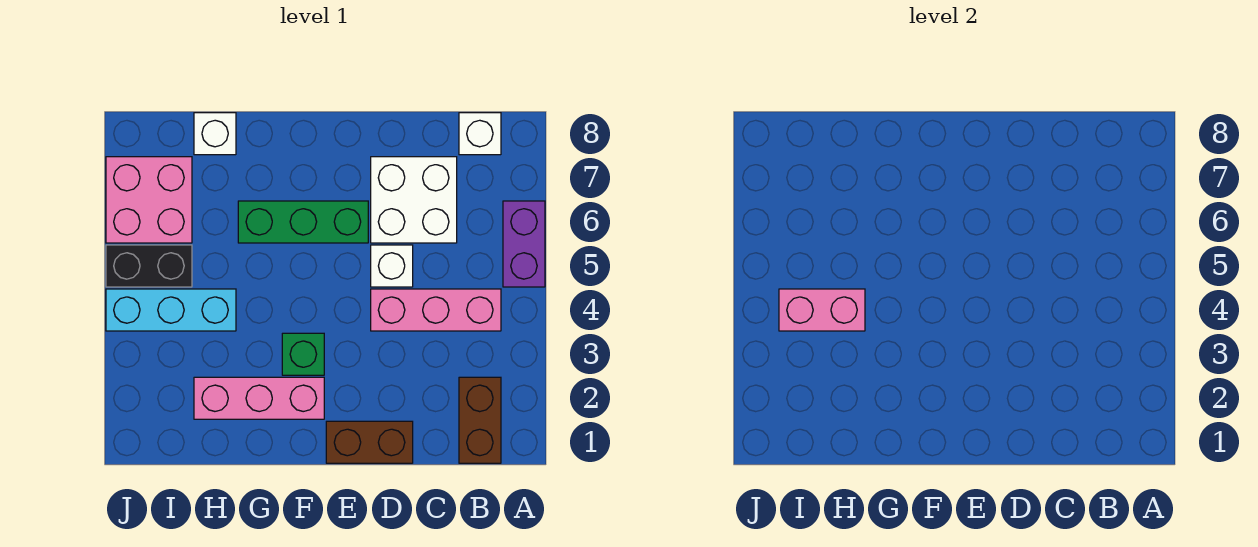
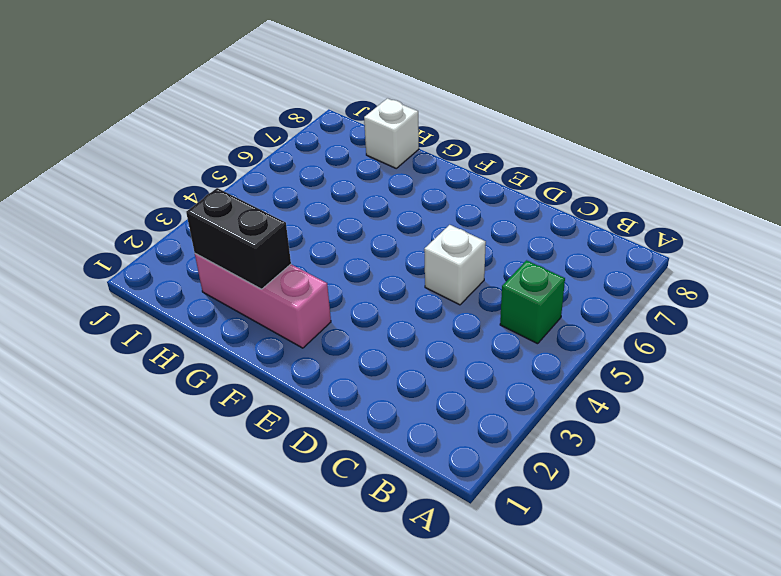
green brick B5 level 1 -> green brick F3 level 1
black brick G2:H2 level 2 -> black brick I5:J5 level 1
none -> purple brick A5:A6 level 1
none -> brown brick B1:B2 level 1
none -> pink brick B4:D4 level 1

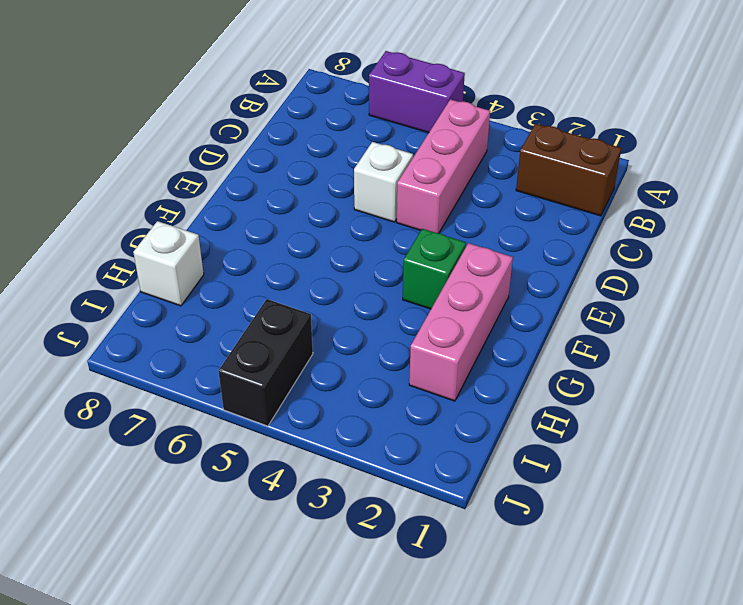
none -> white brick B8 level 1
none -> white brick C6:D7 level 1
none -> brown brick D1:E1 level 1

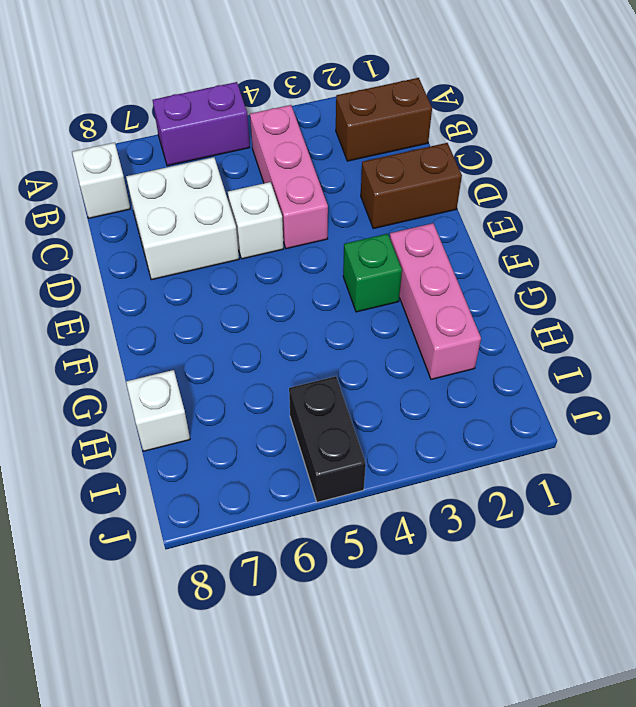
brown brick D1:D2 level 1 -> brown brick D1:E1 level 1
none -> green brick E6:G6 level 1
none -> cyan brick H4:J4 level 1
none -> pink brick I6:J7 level 1

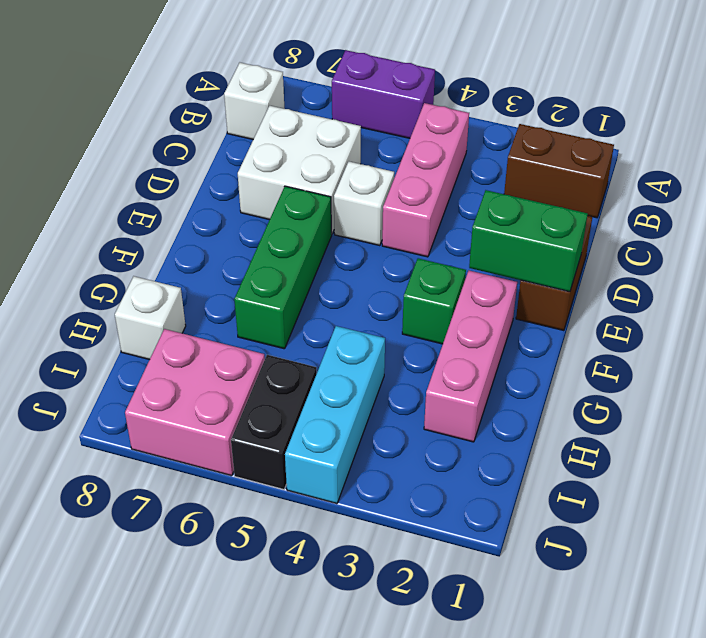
green brick E1:E2 level 2 -> none
none -> pink brick H4:I4 level 2

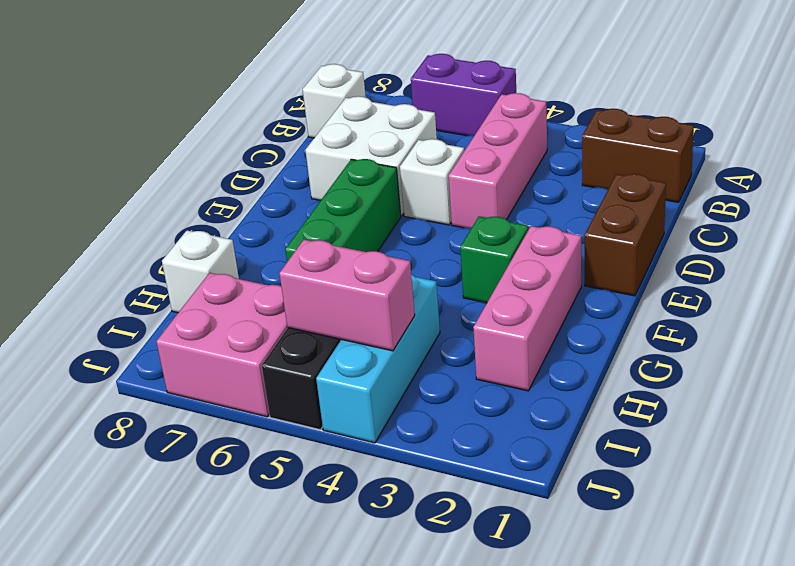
pink brick I4:I5 level 2 -> pink brick H4:I4 level 2

